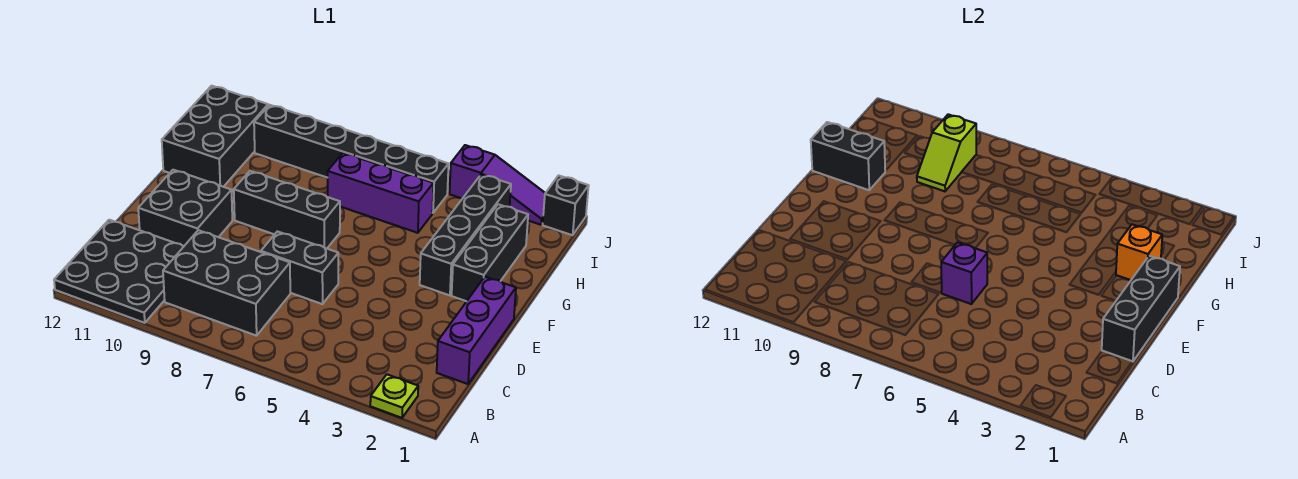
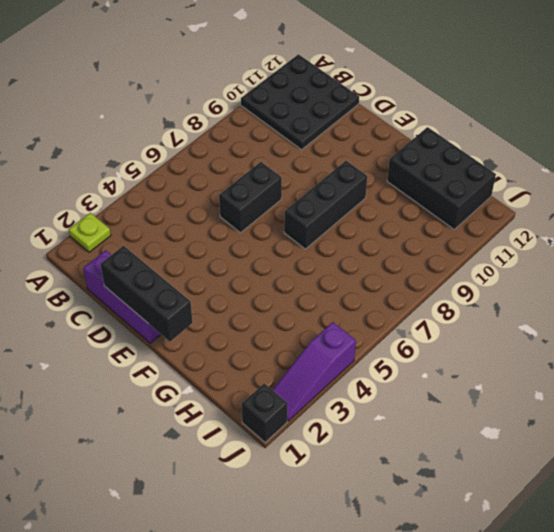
none -> black brick B7:C9 level 1
none -> black brick D10:E11 level 1
none -> black brick F2:H2 level 1

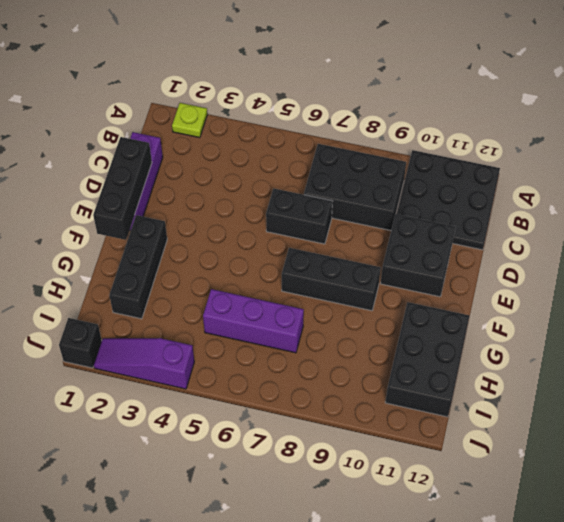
none -> black brick F3:I3 level 1
none -> black brick I5:I10 level 1
none -> purple brick D6 level 2

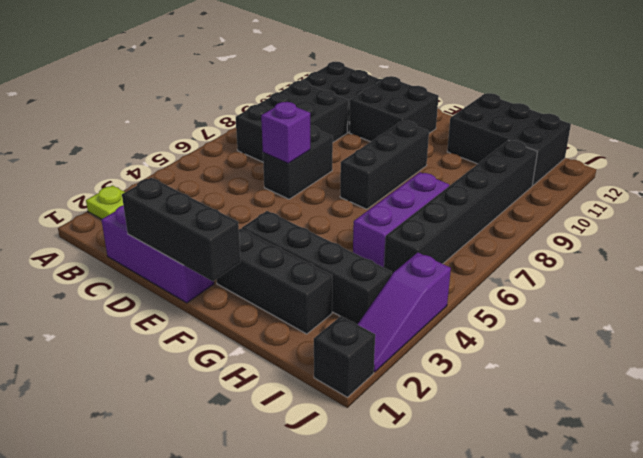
none -> orange brick G2 level 2
none -> black brick G11:G12 level 2
none -> lime slope H9:I9 level 2 top I

